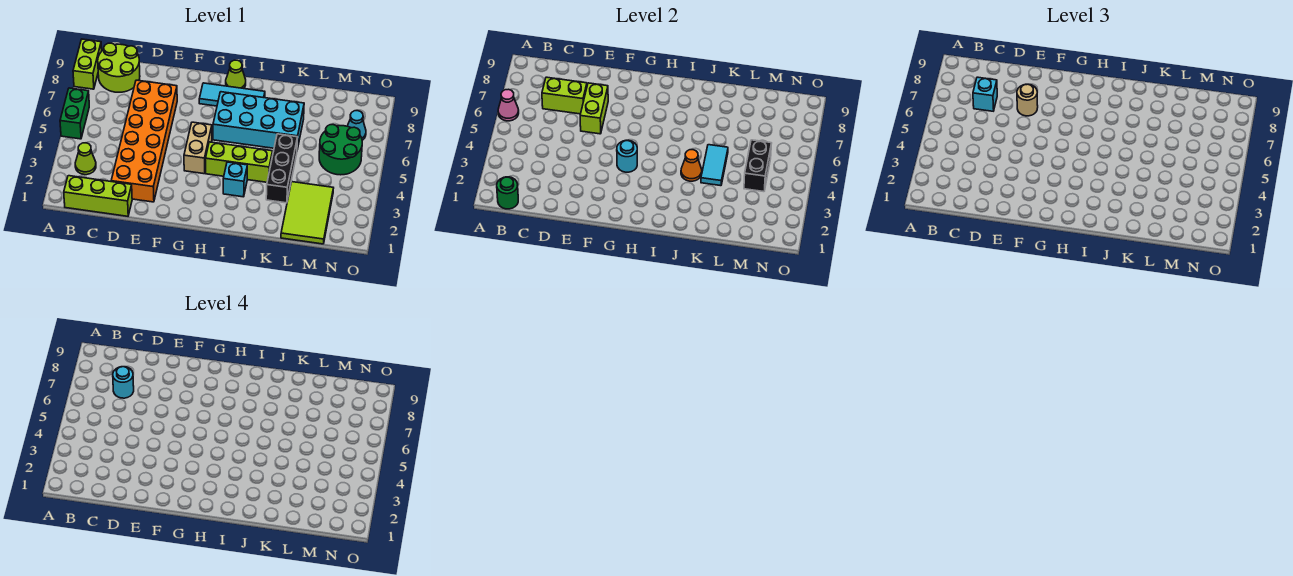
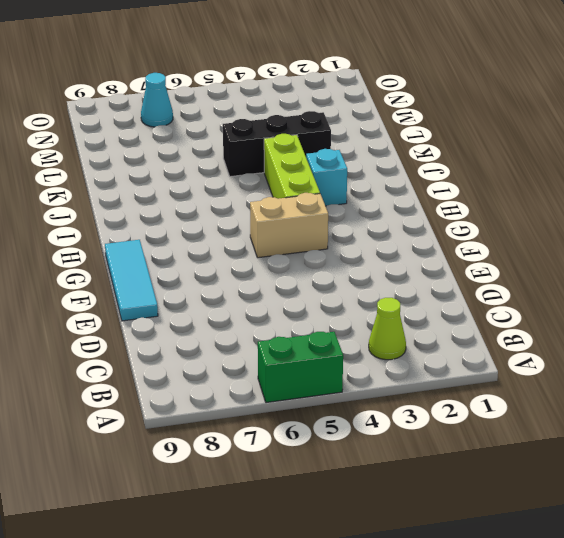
cyan tile E9:G9 level 1 -> cyan tile G8:I8 level 1
none -> lime brick A8:A9 level 1
none -> lime brick B1:D1 level 1
none -> lime round brick B8:C9 level 1

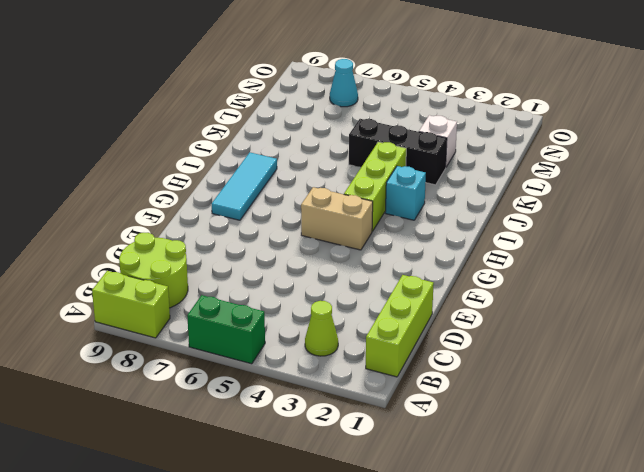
white brick L3 level 1 -> lime tile L1:M3 level 1
none -> orange brick D2:E7 level 1
none -> cyan brick H6:K7 level 1
none -> lime cone H9 level 1

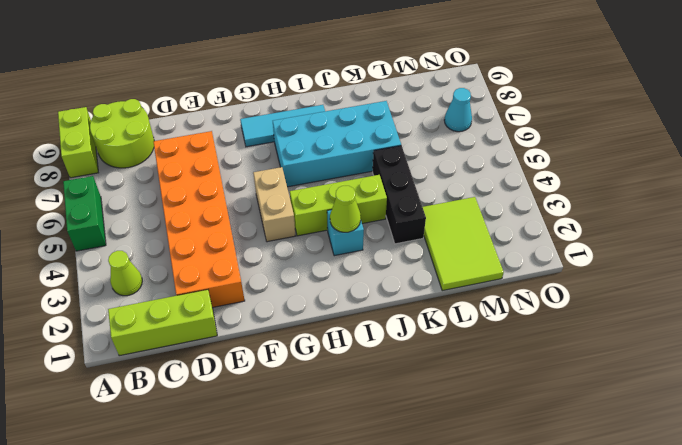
lime cone I3 level 2 -> lime cone H9 level 1
none -> green round brick M5:N6 level 1
none -> pink cone A6 level 2
none -> green round brick B1 level 2

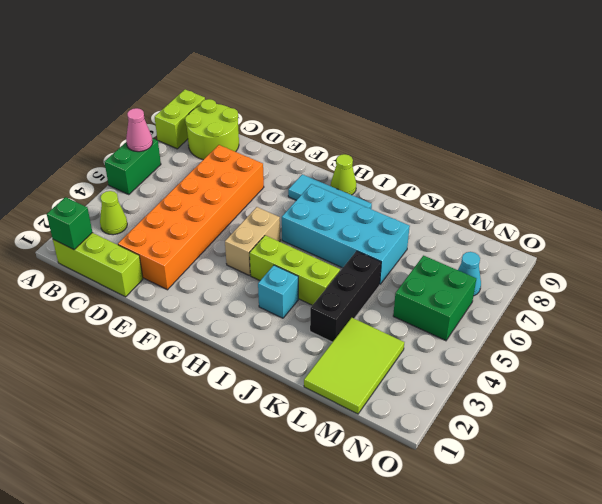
green brick B1 level 2 -> green round brick B1 level 2
green brick M5:N6 level 1 -> green round brick M5:N6 level 1
none -> lime brick C7:D7 level 2
none -> lime brick E6:E7 level 2
none -> cyan round brick G4 level 2

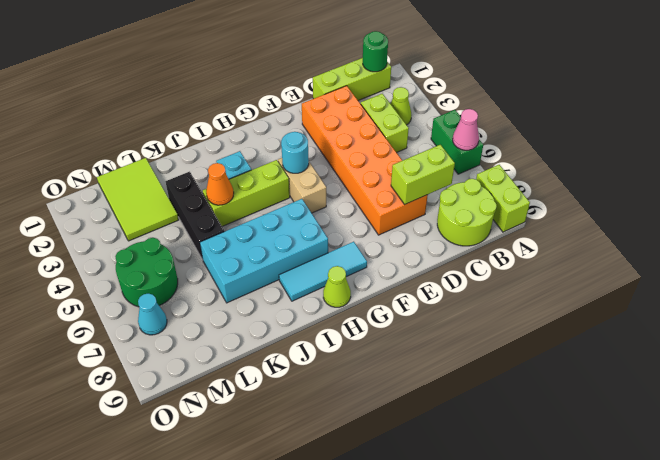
lime brick C3:C4 level 1 -> lime brick E6:E7 level 2
none -> cyan tile K4:K5 level 2
none -> black brick M4:M5 level 2
none -> cyan brick C7 level 3

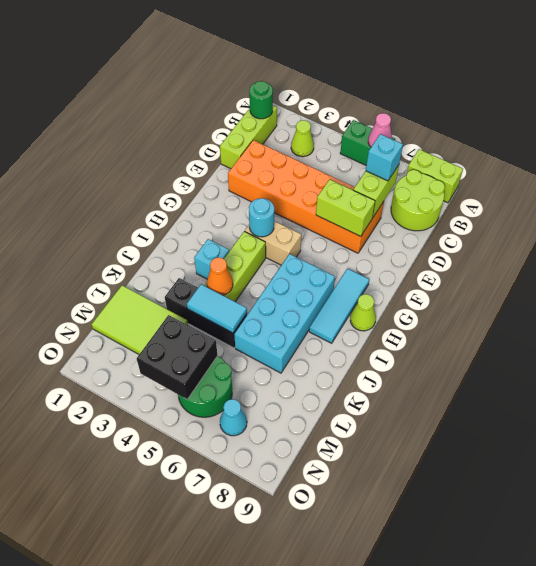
black brick M4:N5 level 2 -> black brick M4:M5 level 2
none -> tan round brick E7 level 3
none -> cyan round brick C7 level 4

